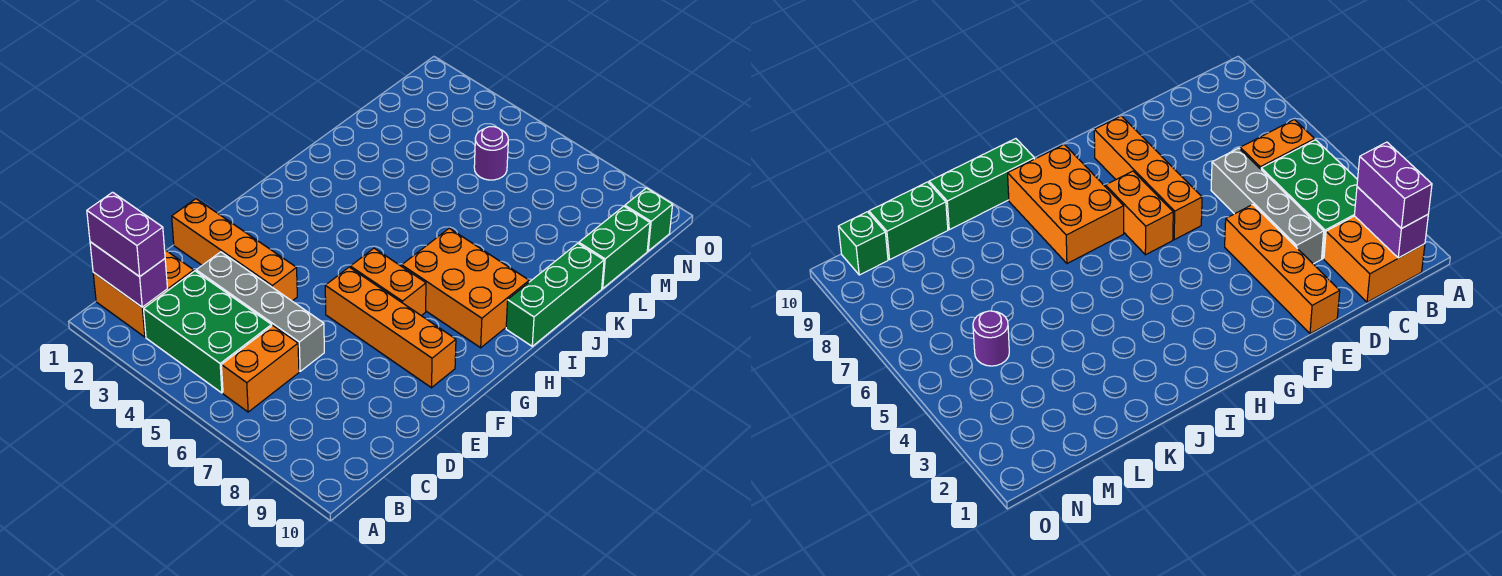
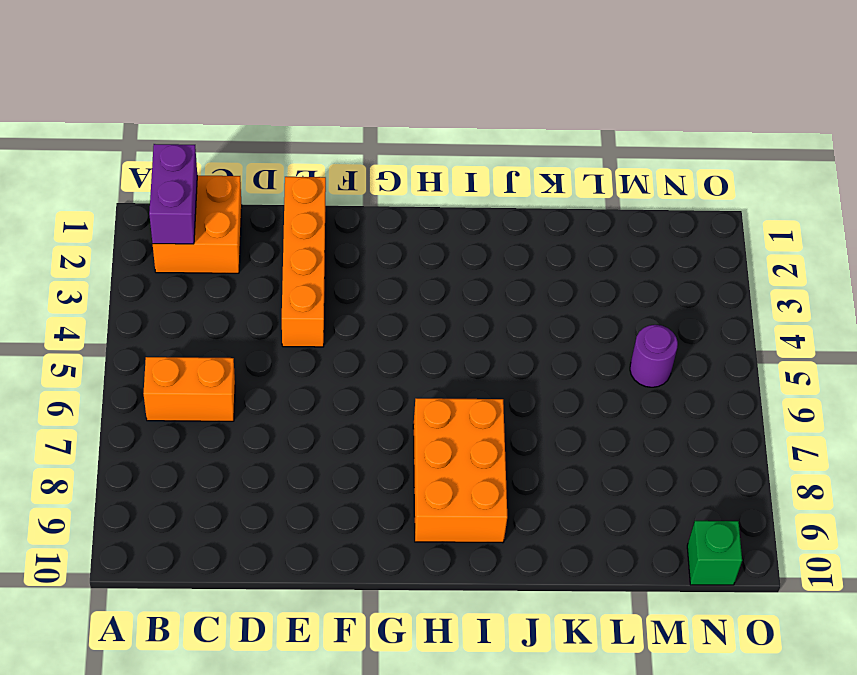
none -> green brick B3:C5 level 1
none -> grey brick D3:D6 level 1
none -> orange brick F6:F9 level 1

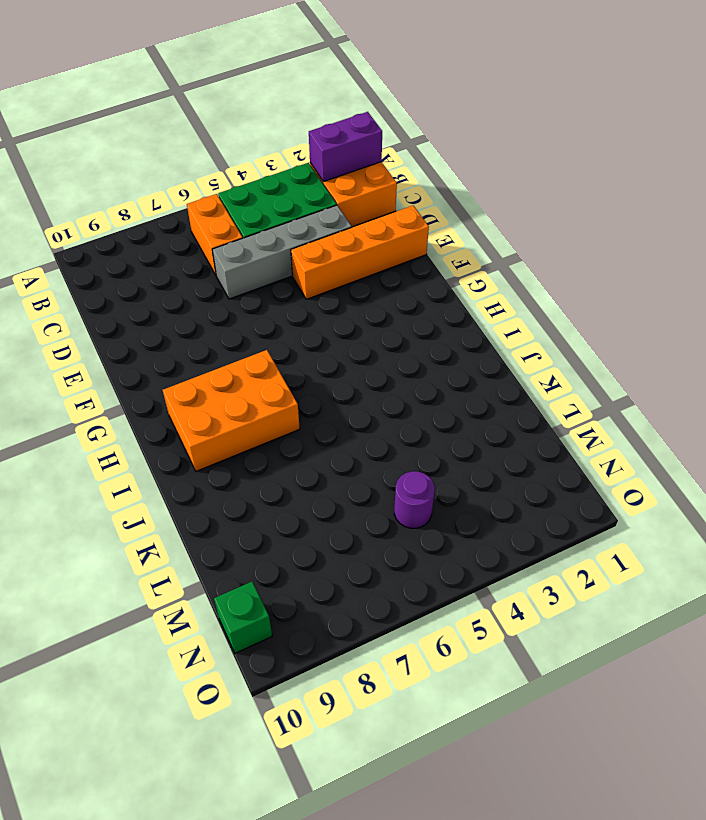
none -> orange brick F6:F9 level 1
none -> orange brick G6:G7 level 1
none -> green brick I10:K10 level 1

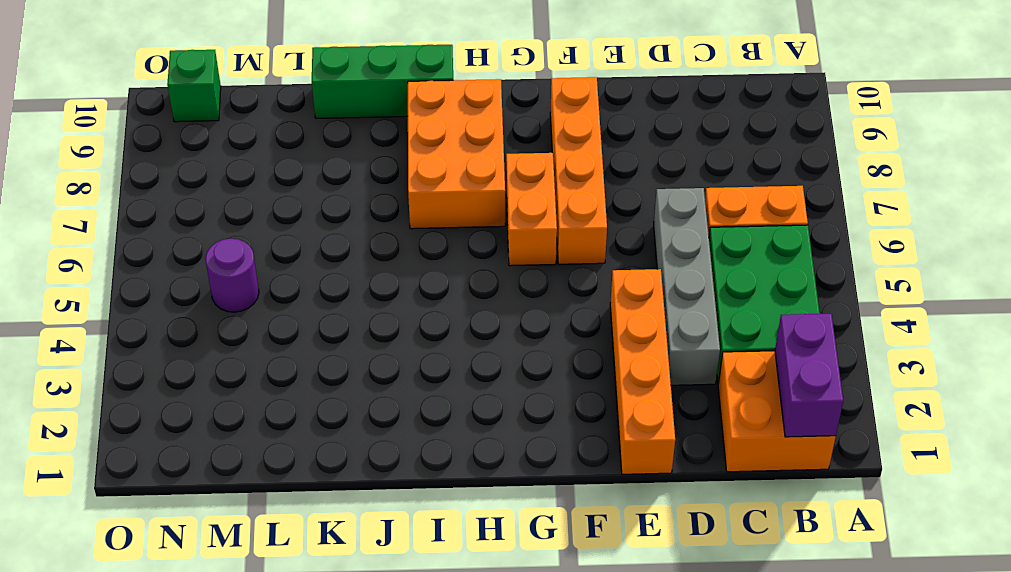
none -> green brick L10:M10 level 1
none -> purple brick B1:B2 level 3

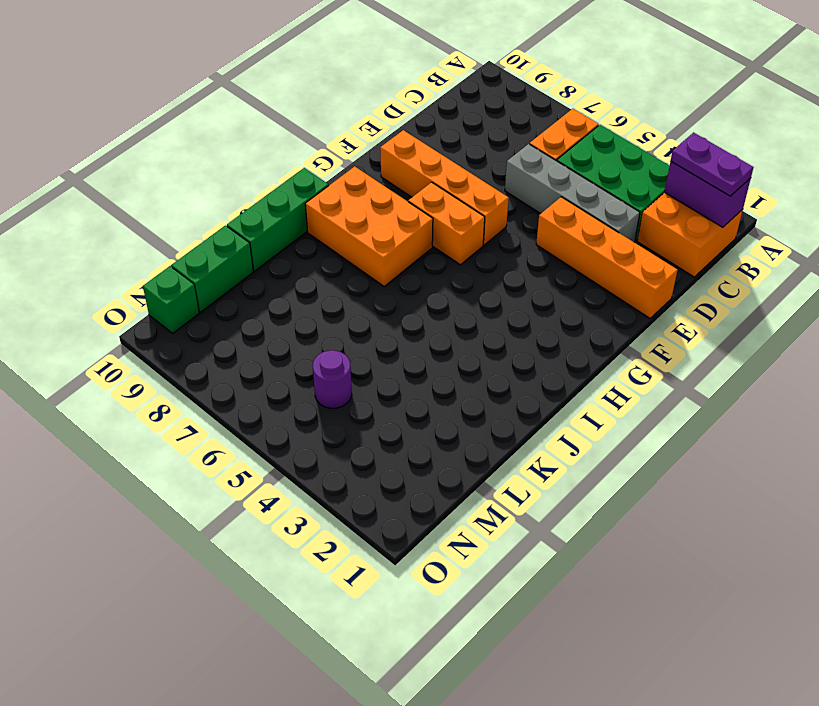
purple plate B1:B2 level 3 -> purple brick B1:B2 level 3

